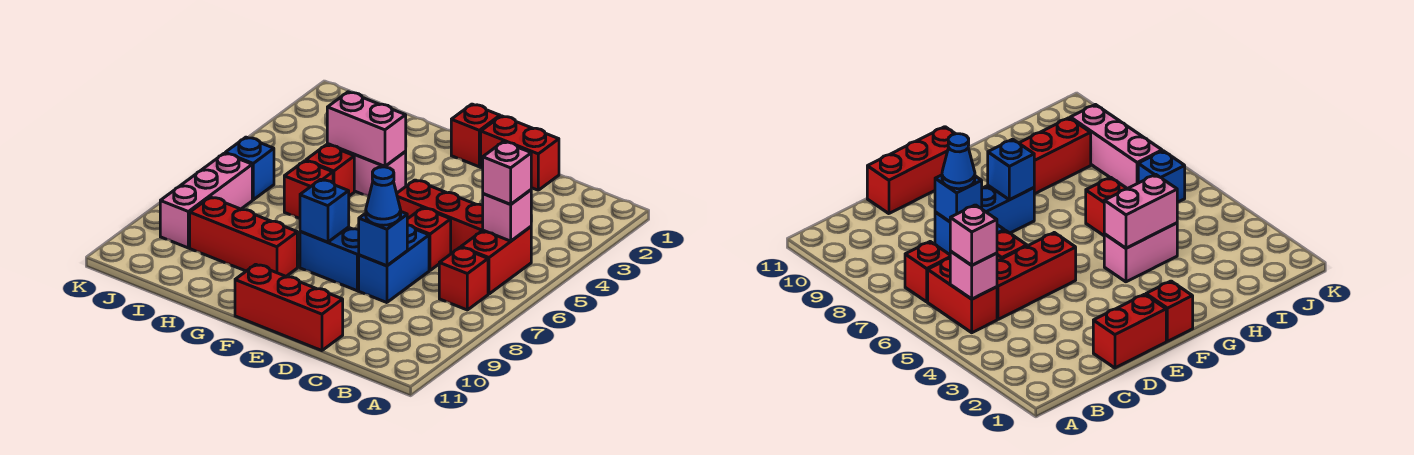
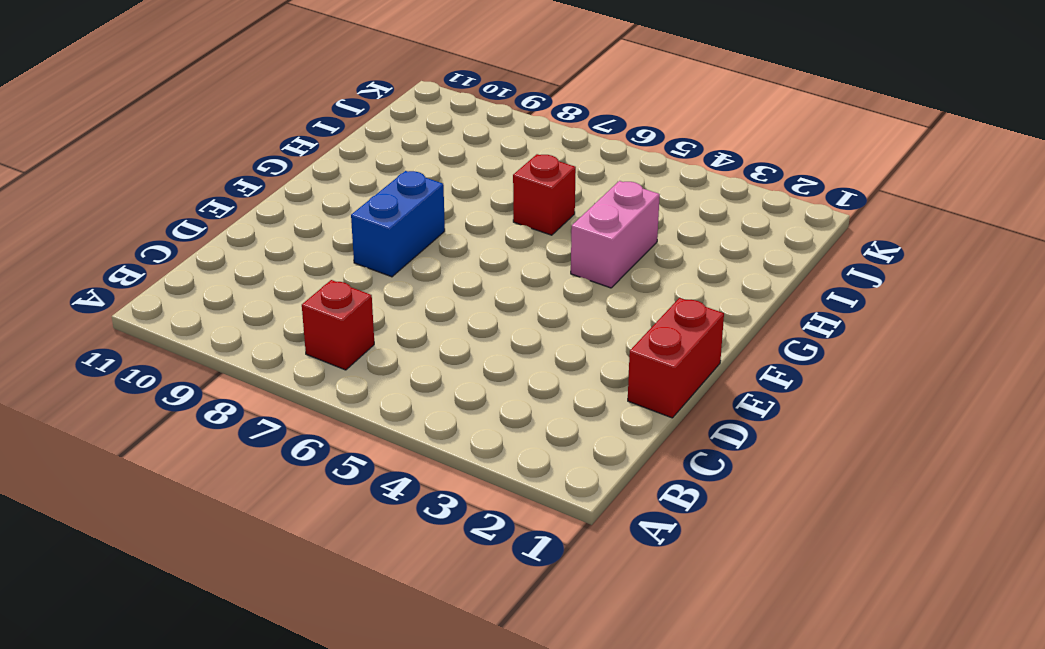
none -> red brick B5:B6 level 1
none -> red brick C5:E5 level 1
none -> red brick D6 level 1

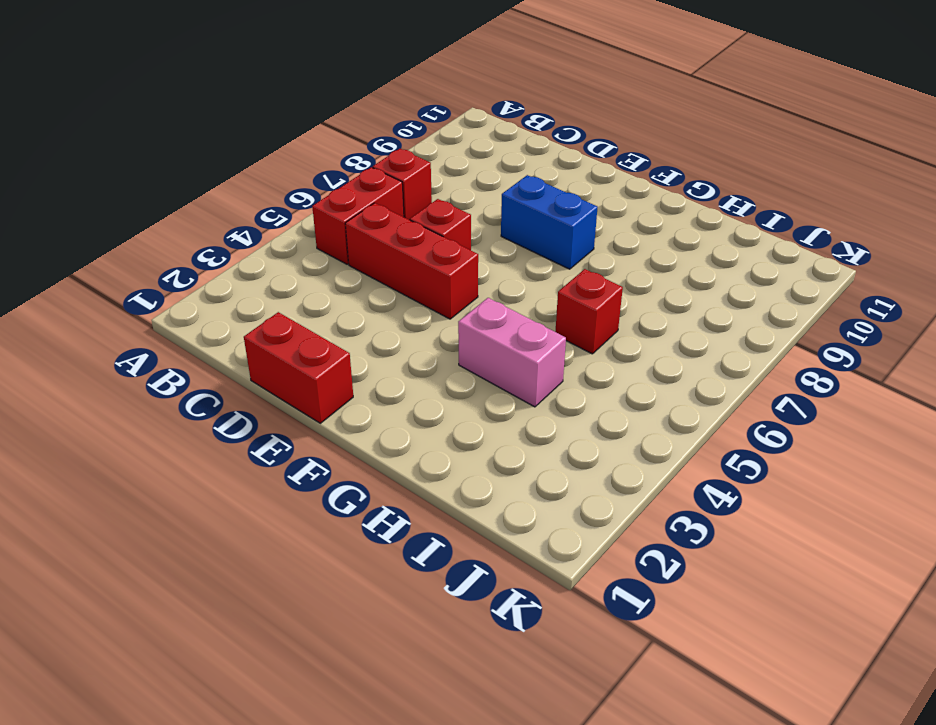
none -> blue brick D7:D8 level 1
none -> red brick D11:F11 level 1
none -> red brick F1 level 1

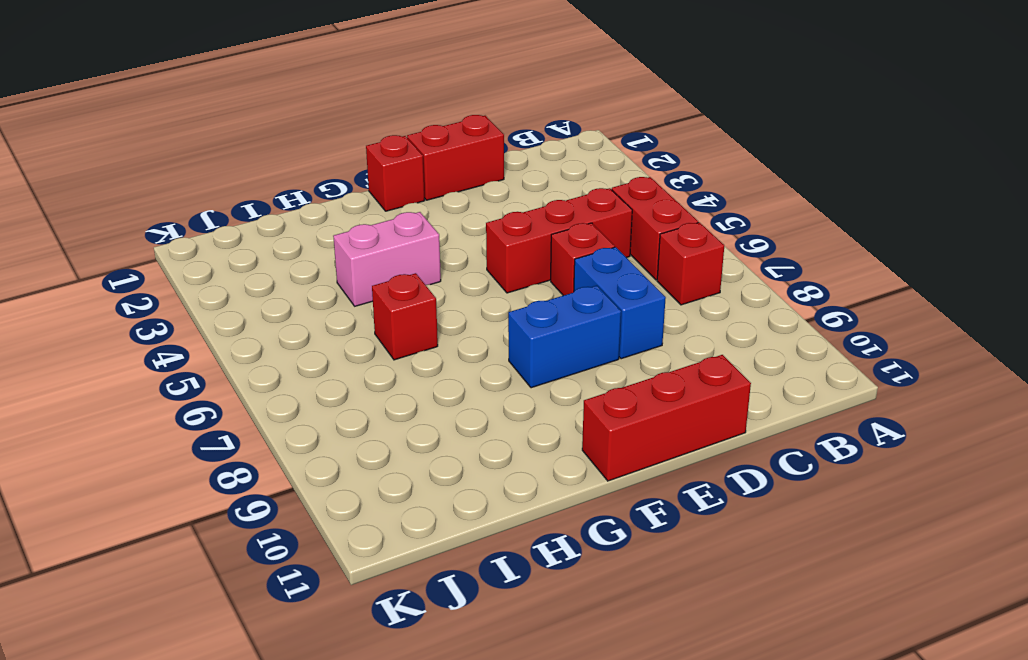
none -> red brick G9:I9 level 1
none -> red brick H5 level 1
none -> blue brick J6 level 1

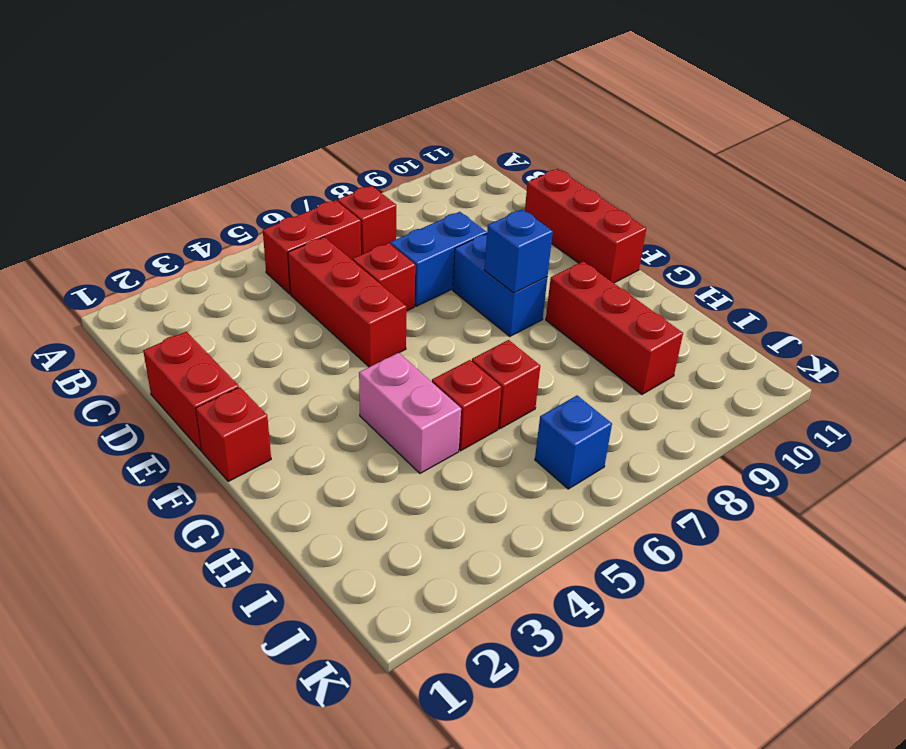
none -> pink brick J7:J9 level 1
none -> pink brick B5 level 2
none -> blue brick D8 level 2

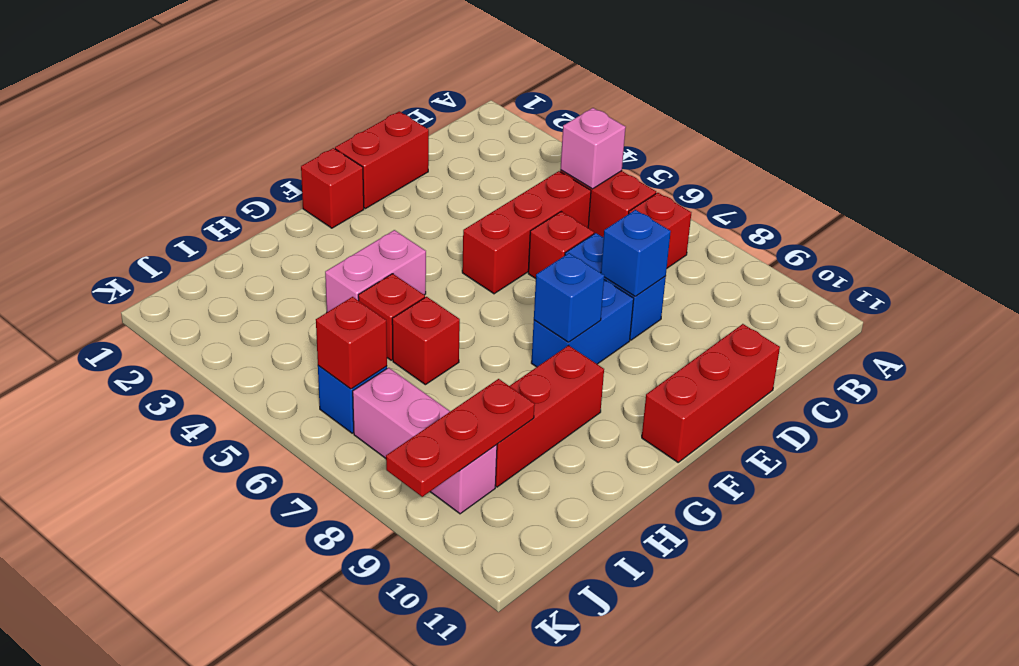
red plate I9:K9 level 2 -> none
red brick J6 level 2 -> none
none -> pink brick G4:H4 level 2
none -> pink brick B5 level 3
none -> blue cone D8 level 3

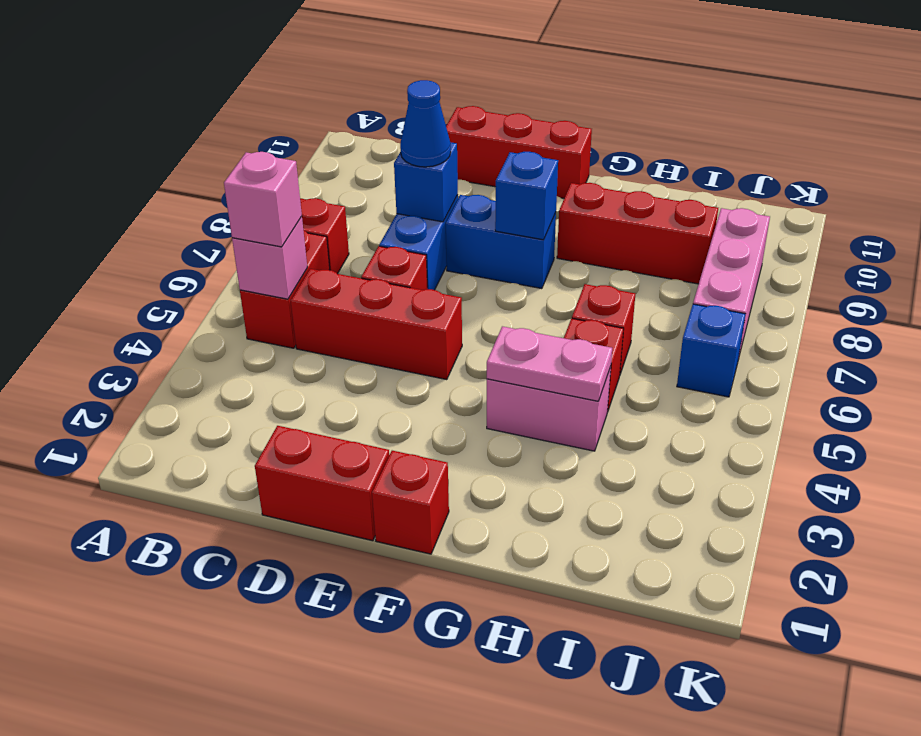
pink plate G4:H4 level 2 -> pink brick G4:H4 level 2

